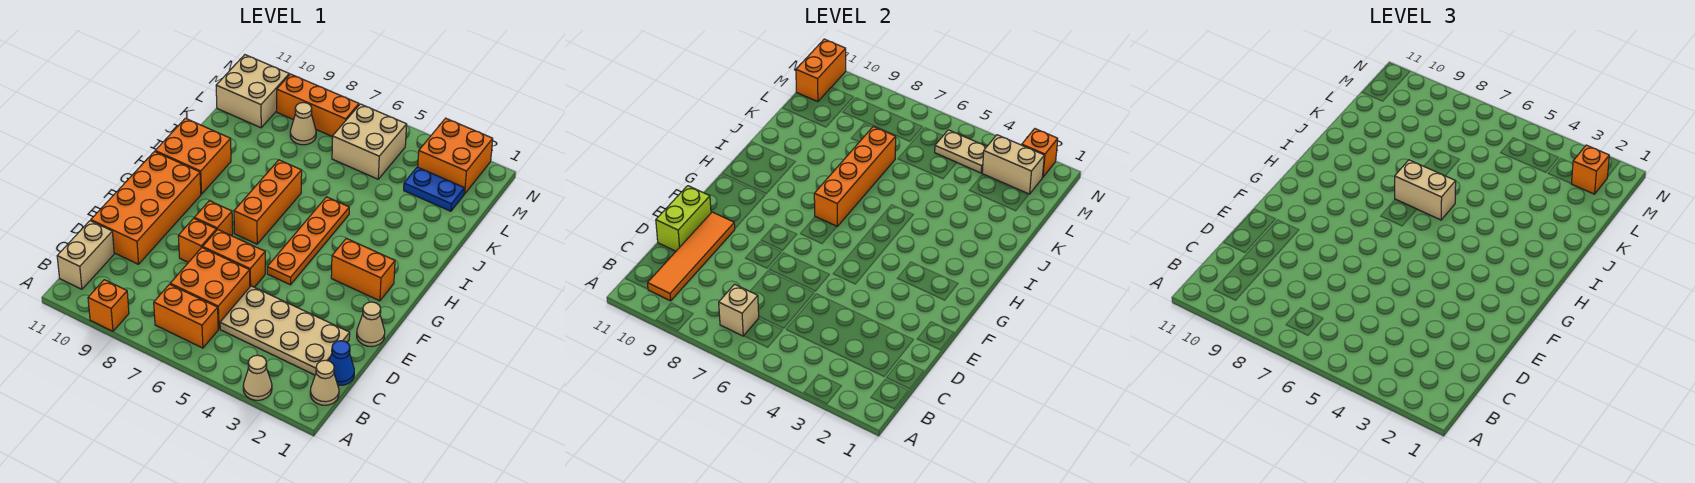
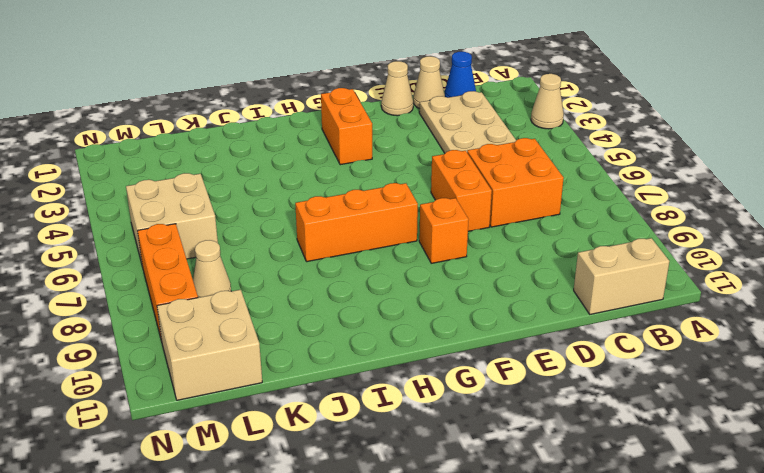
tan cone D1 level 1 -> tan cone B1 level 1
none -> orange brick A9 level 1
none -> orange brick B6:B7 level 1
none -> orange brick D10:G11 level 1
none -> orange brick E8 level 1

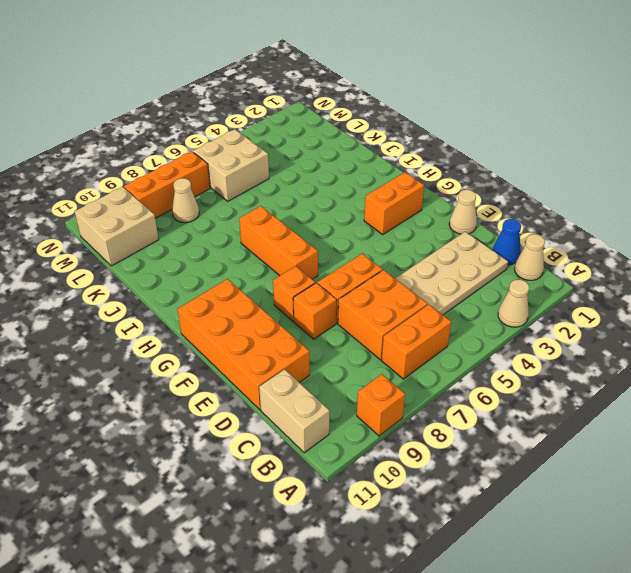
none -> orange plate F5:I5 level 1
none -> orange brick H10:I11 level 1
none -> blue plate L2:L3 level 1
none -> orange brick M2:N3 level 1

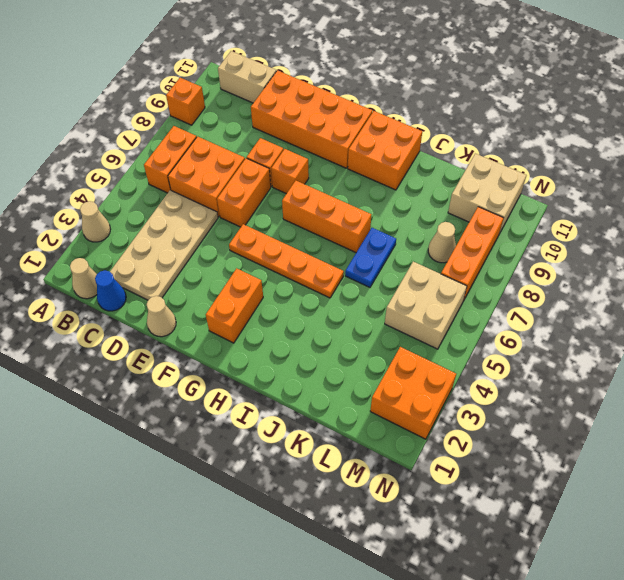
blue plate J6:J7 level 1 -> blue plate L2:L3 level 1
none -> tan brick B7 level 2
none -> orange tile B10:E10 level 2
none -> lime brick D11:E11 level 2
none -> orange brick H7:K7 level 2

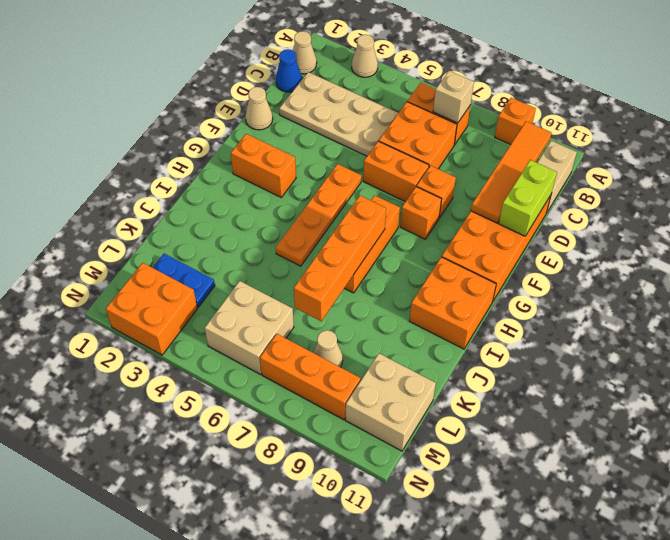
none -> tan brick M2:M3 level 2
none -> tan plate M4:M5 level 2
none -> orange brick M11:N11 level 2
none -> orange brick N2 level 2

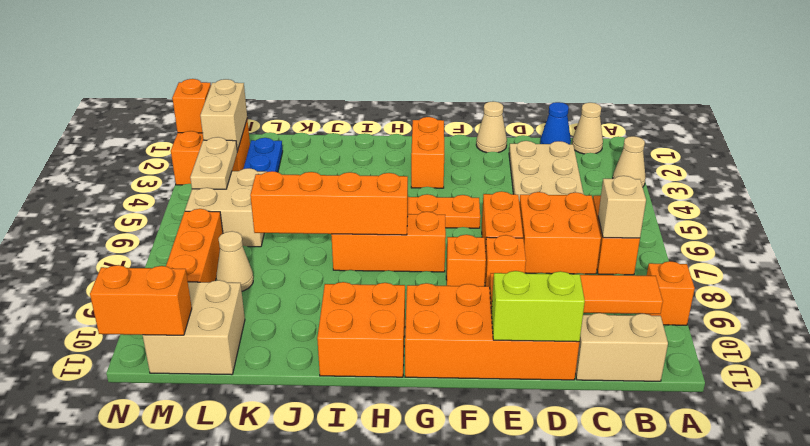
none -> tan brick I6:I7 level 3
none -> orange brick M2 level 3

